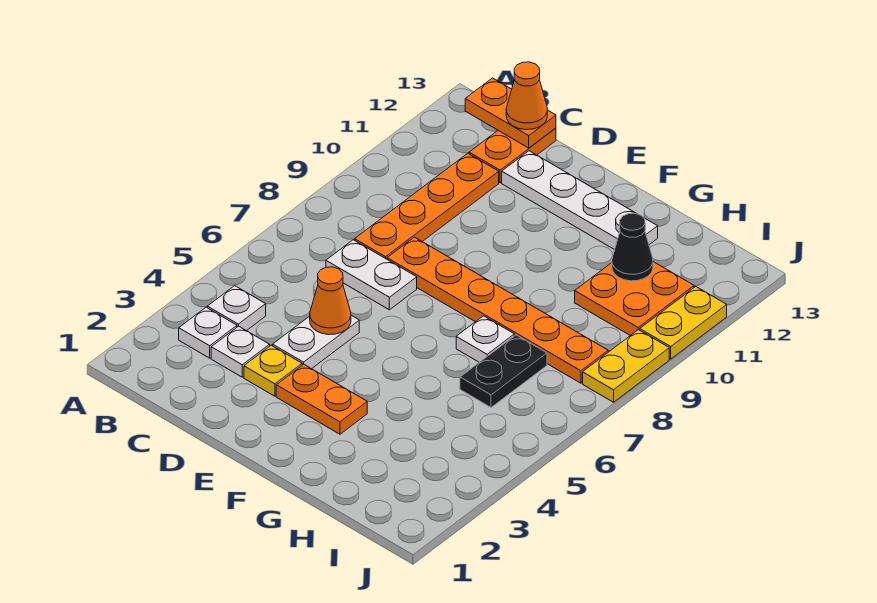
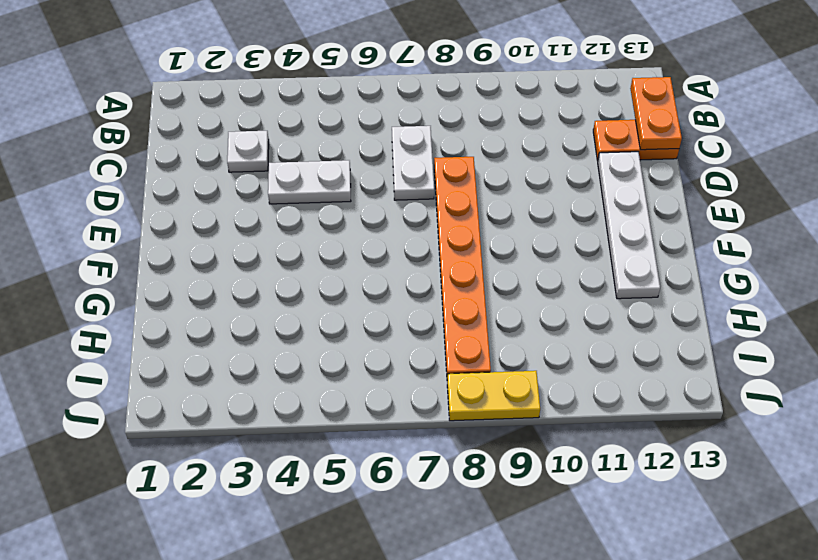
none -> white plate B3 level 1
none -> white plate B4 level 1
none -> orange plate C8:C11 level 1

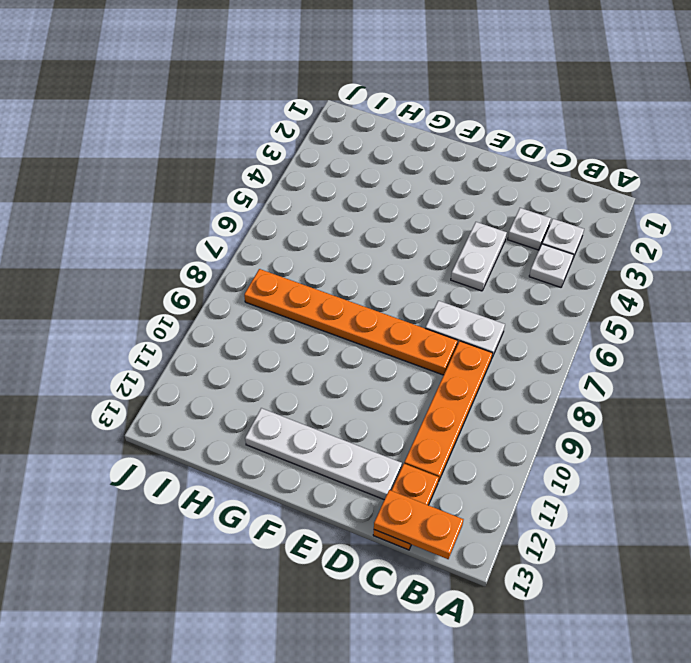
none -> yellow plate D3 level 1
none -> orange plate E3:F3 level 1
none -> white plate G7 level 1

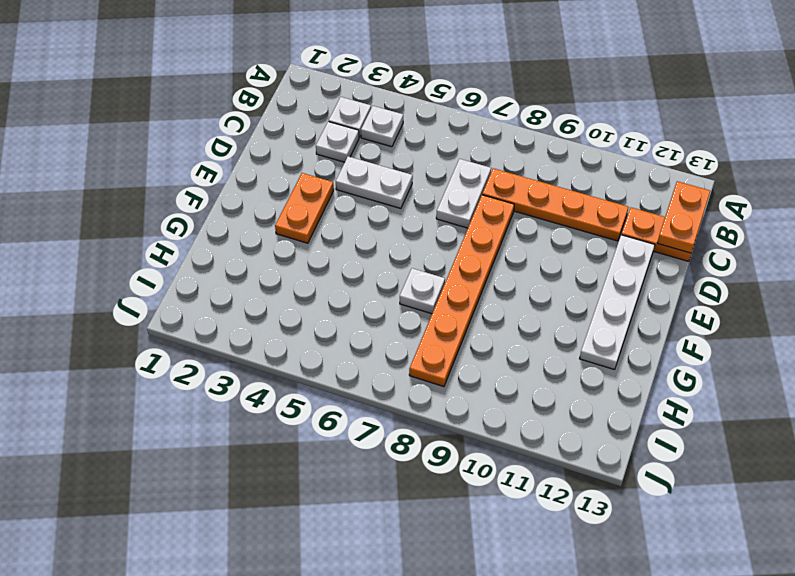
none -> yellow plate D3 level 1
none -> black plate H6:H7 level 1
none -> orange plate H10:I11 level 1

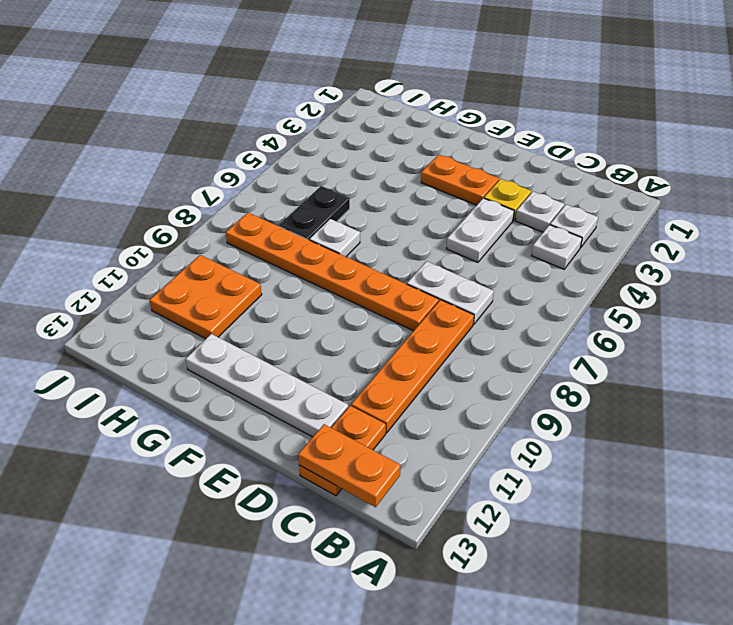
none -> yellow plate J8:J9 level 1
none -> yellow plate J10:J11 level 1
none -> orange cone D5 level 2

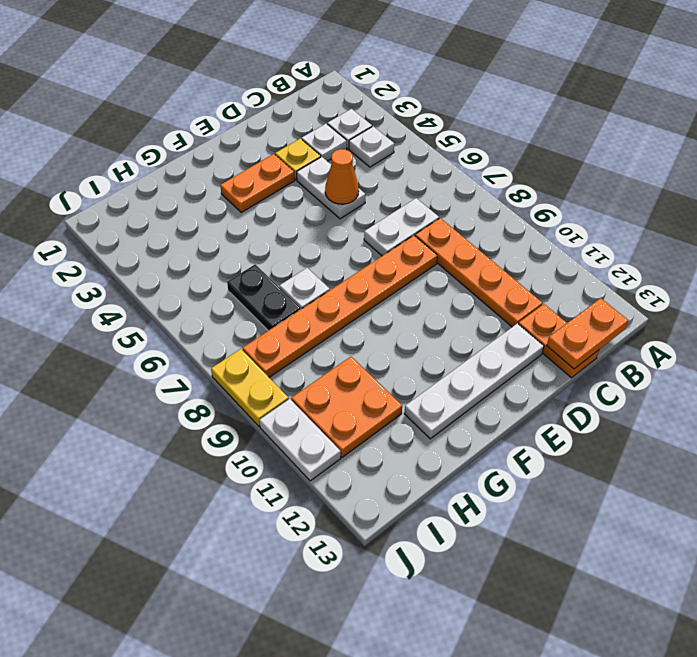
white plate J10:J11 level 1 -> yellow plate J10:J11 level 1
none -> black cone H11 level 2
none -> orange cone C13 level 3

